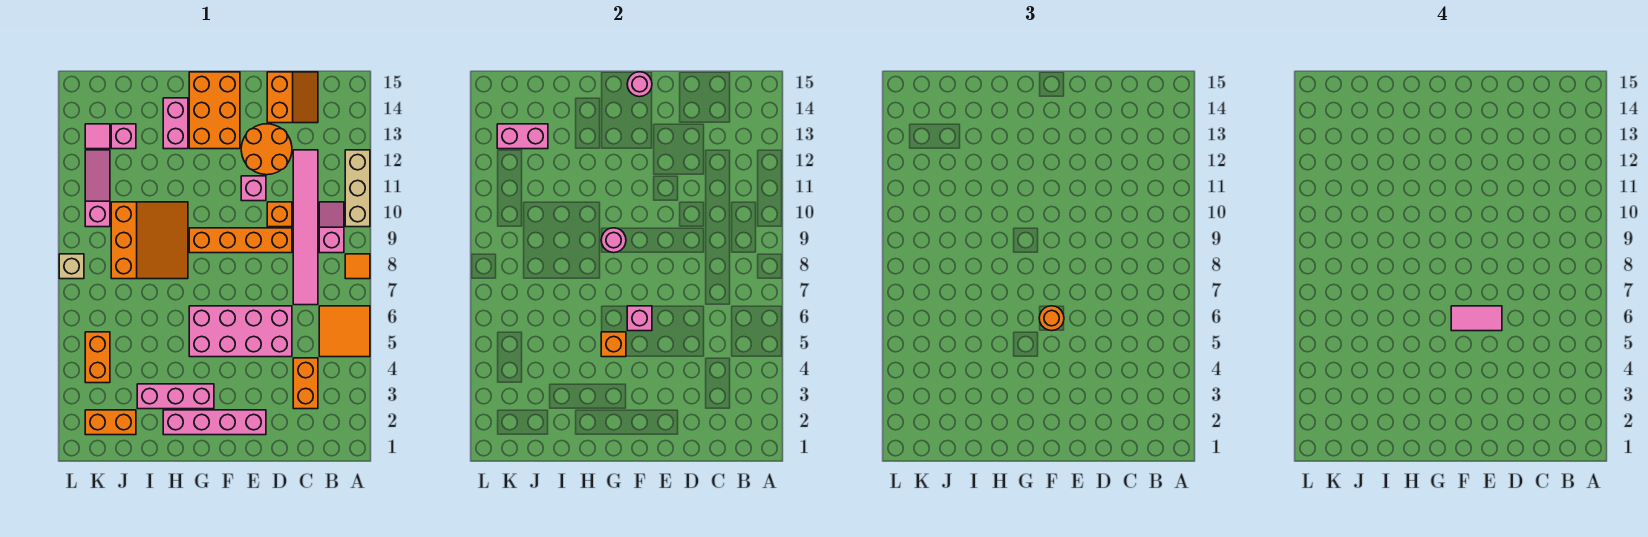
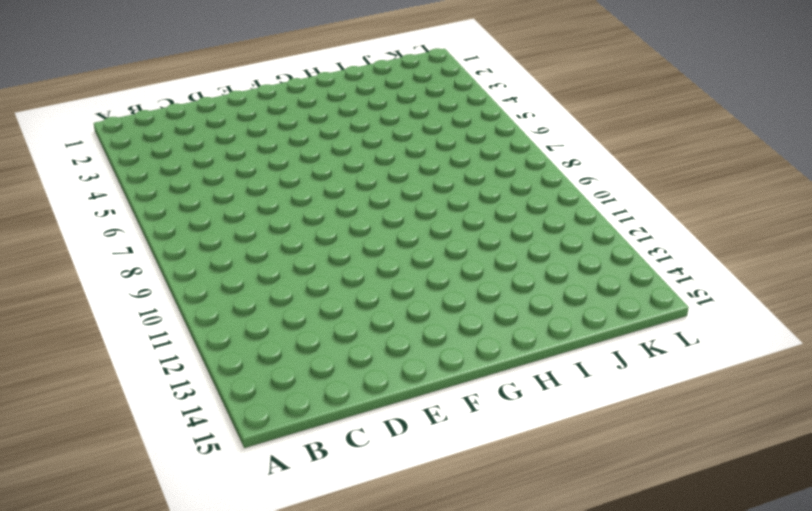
none -> orange tile A5:B6 level 1
none -> orange tile A8 level 1
none -> tan brick A10:A12 level 1
none -> pink slope B9:B10 level 1 top 9

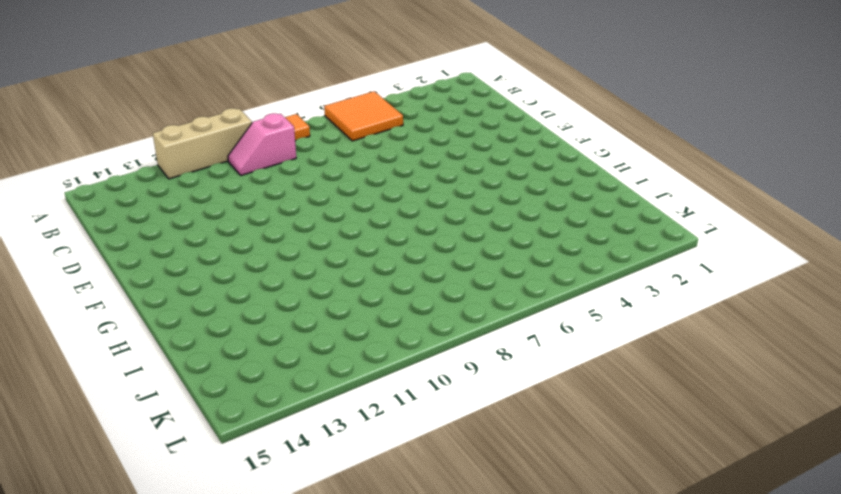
none -> orange brick C3:C4 level 1
none -> pink tile C7:C12 level 1
none -> orange slope C14:D15 level 1 top D
none -> pink brick D5:G6 level 1

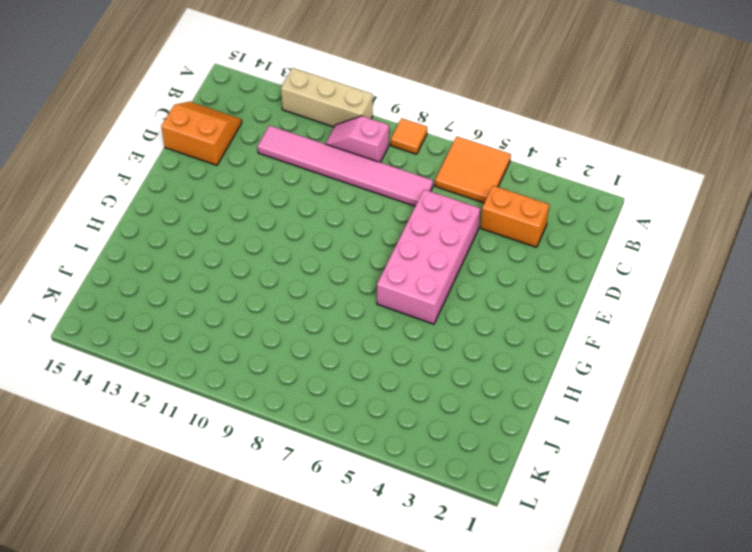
none -> orange brick D9:G9 level 1
none -> orange brick D10 level 1
none -> orange round brick D12:E13 level 1
none -> pink brick E2:H2 level 1

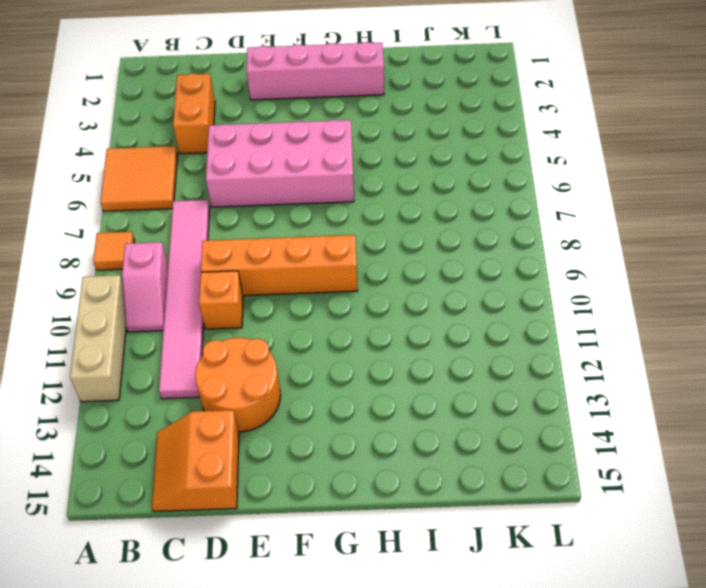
none -> pink brick E11 level 1
none -> orange brick F13:G15 level 1
none -> pink brick G3:I3 level 1
none -> orange slope H8:J10 level 1 top J

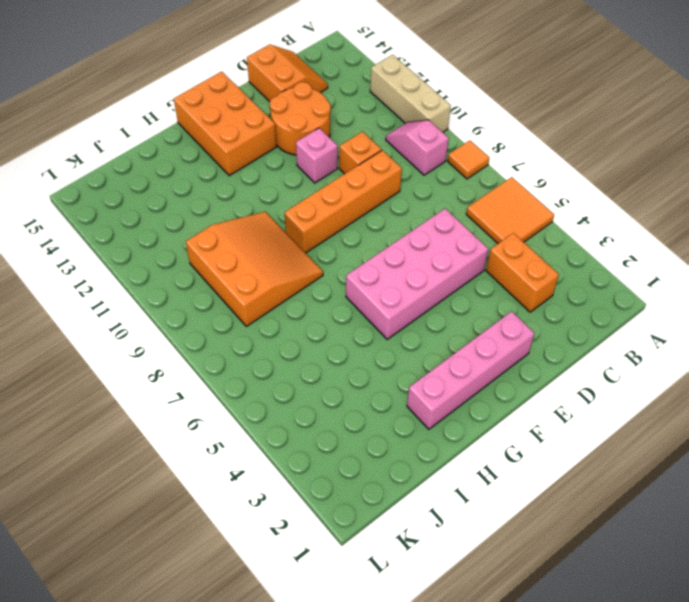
none -> pink tile C7:C12 level 1
none -> pink brick G3:I3 level 1
none -> pink brick H13:H14 level 1
none -> orange brick J2:K2 level 1

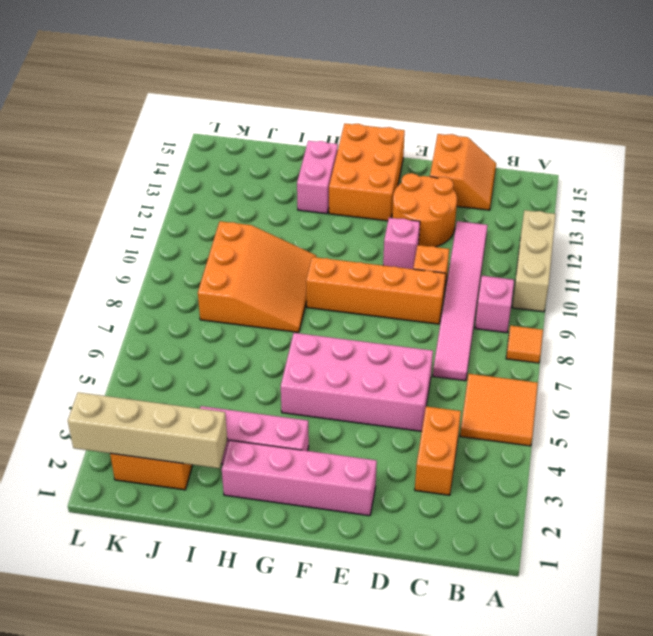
tan brick I2:L2 level 2 -> none
none -> pink brick J13 level 1
none -> orange brick K4:K5 level 1
none -> pink slope K10:K12 level 1 top 10
none -> pink tile K13 level 1

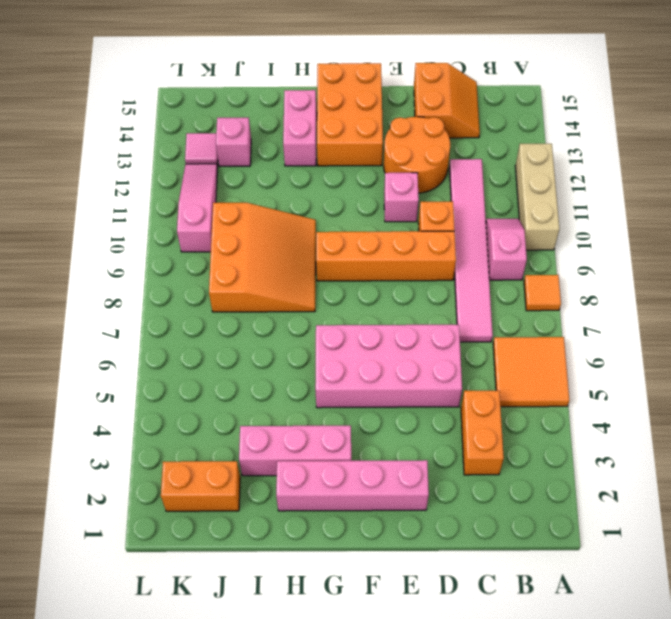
none -> orange brick K4:K5 level 1
none -> tan brick L8 level 1
none -> pink brick F6 level 2
none -> pink round brick F15 level 2

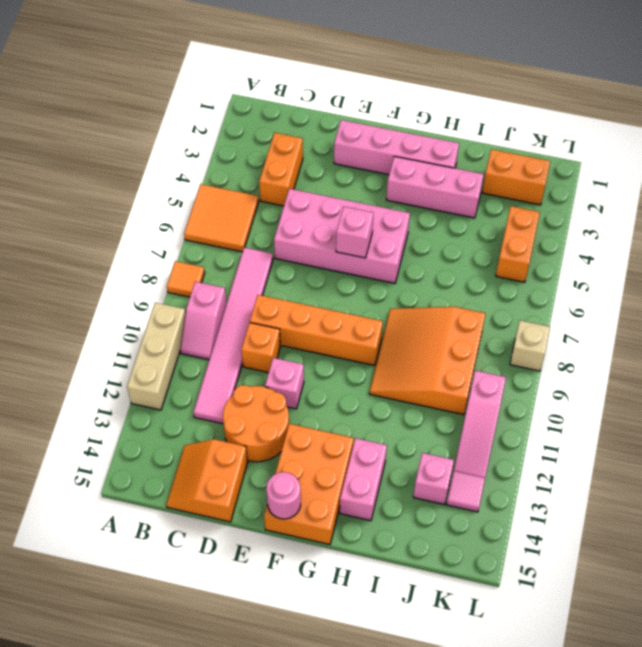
none -> orange brick G5 level 2
none -> pink round brick G9 level 2
none -> pink brick J13:K13 level 2
none -> orange round brick F6 level 3

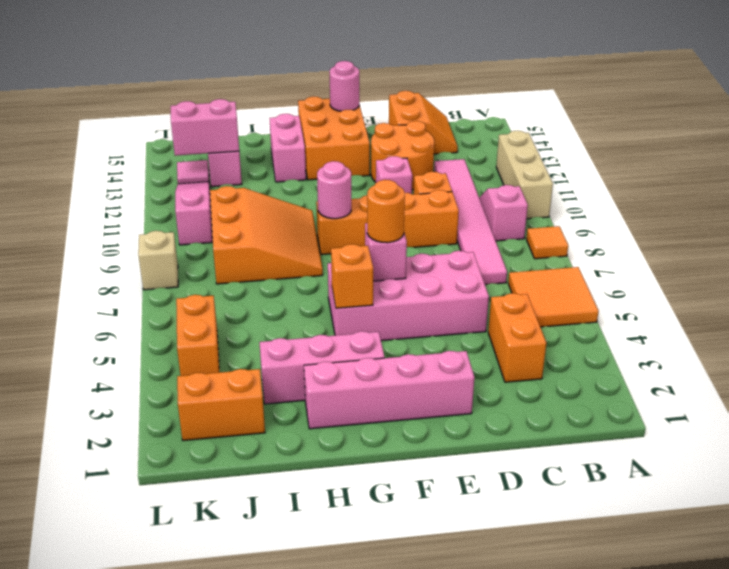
none -> pink tile E6:F6 level 4

